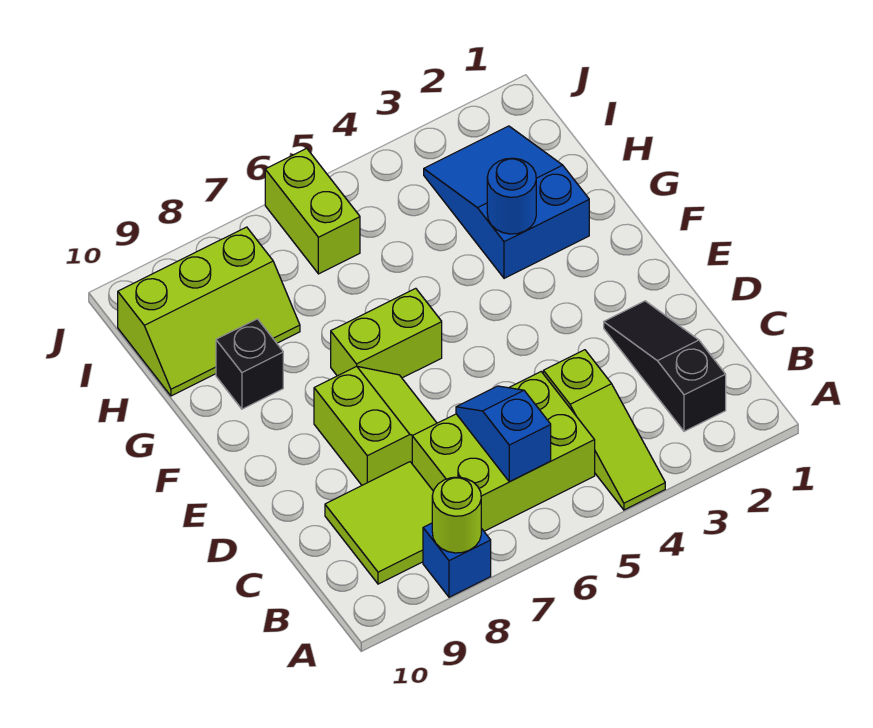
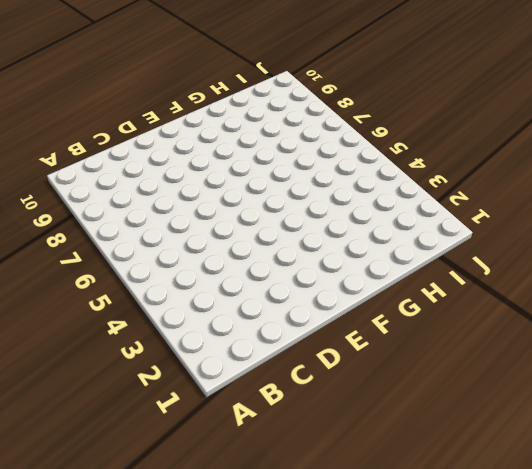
none -> lime slope A4:C4 level 1 top C
none -> blue brick A8 level 1
none -> black slope B2:D2 level 1 top B

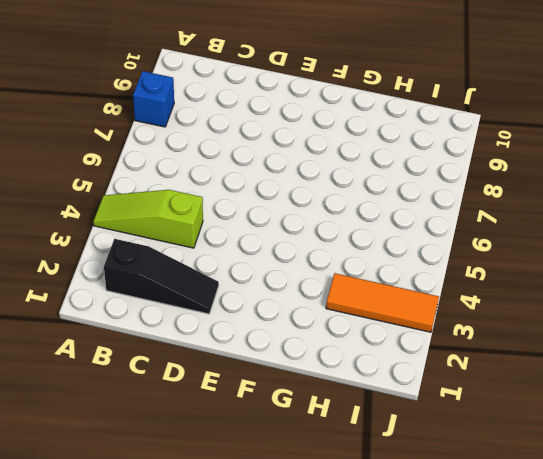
orange tile H3:J3 level 1 -> blue slope G2:I3 level 1 top G
none -> lime brick B5:C7 level 1
none -> lime tile B8:C9 level 1
none -> lime slope D7:E8 level 1 top 8

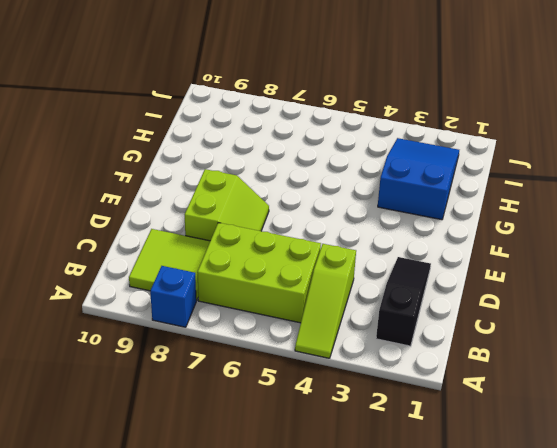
none -> lime brick F6:F7 level 1
none -> black brick G9 level 1
none -> lime slope H8:I10 level 1 top I

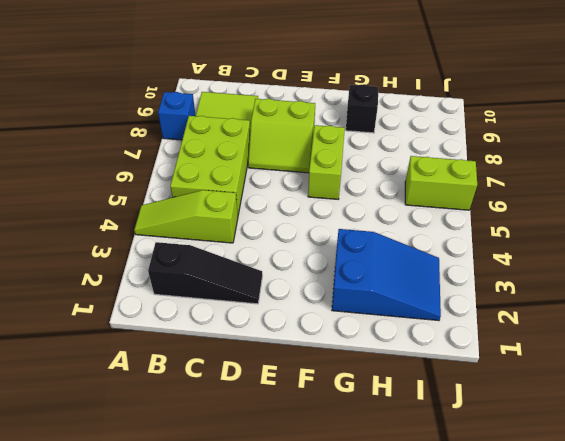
none -> lime slope H8:I10 level 1 top I
none -> lime round brick A8 level 2
none -> blue slope B6:C6 level 2 top B

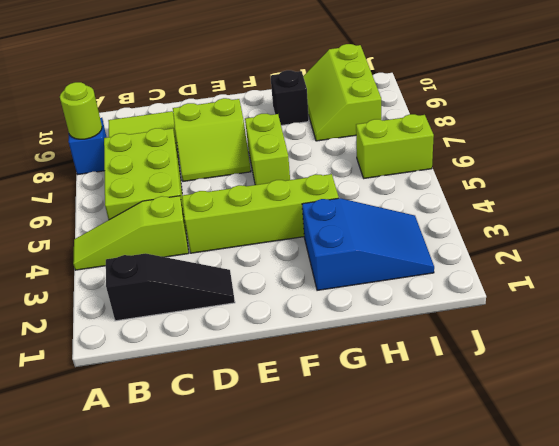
lime brick D4:G4 level 1 -> none
none -> blue slope B6:C6 level 2 top B
none -> blue round brick G3 level 2

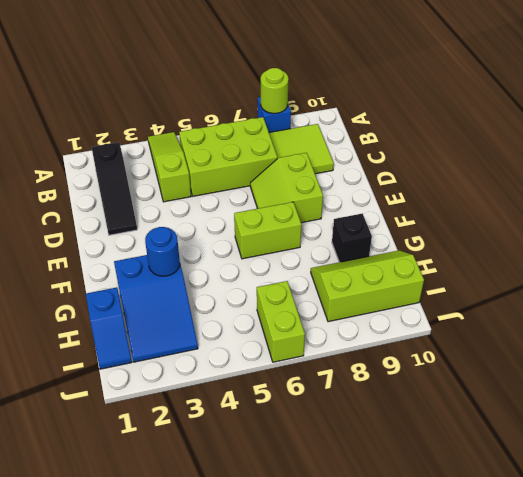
blue slope H1:I1 level 1 top H -> blue slope B6:C6 level 2 top B

